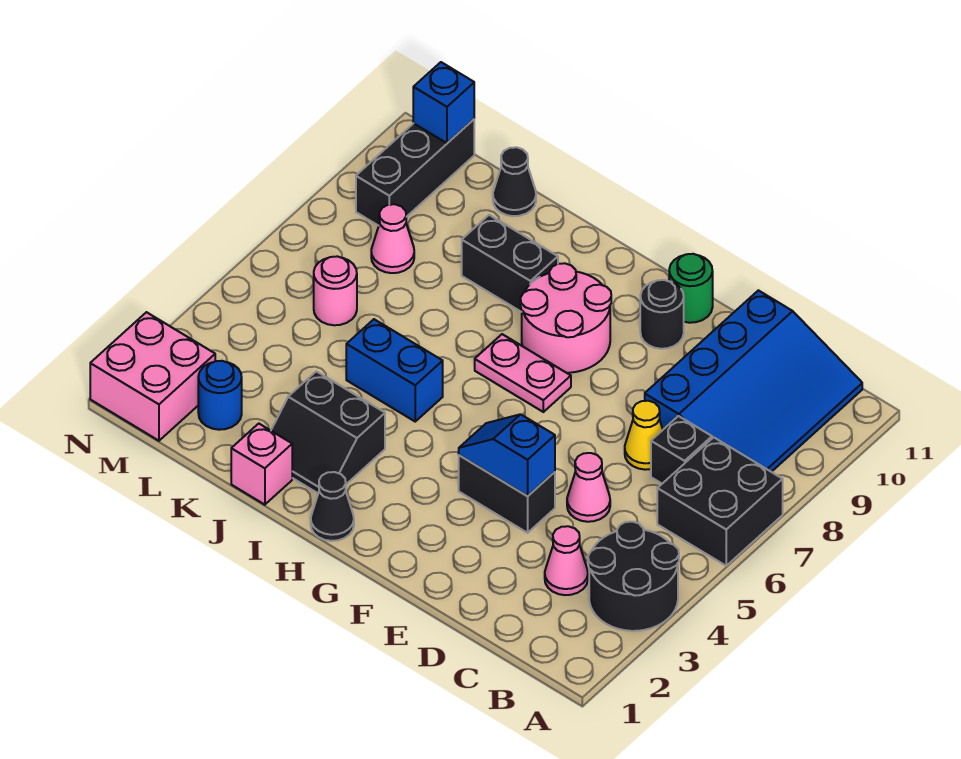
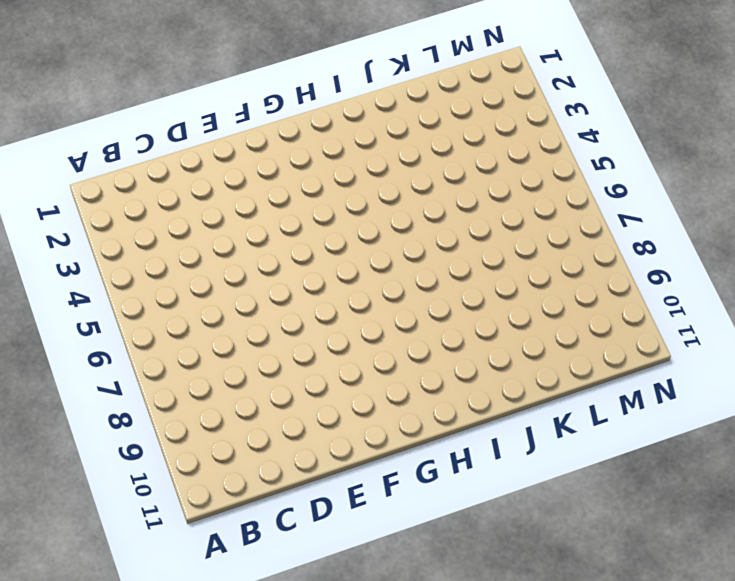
none -> black round brick A3:B4 level 1
none -> black brick A6:B7 level 1
none -> blue slope B8:D11 level 1 top D

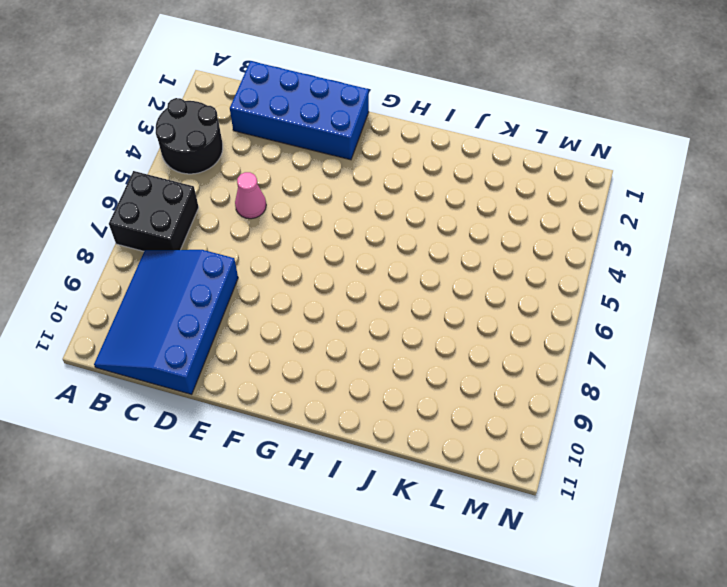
blue brick C1:F2 level 1 -> none
none -> pink cone C3 level 1
none -> black brick C7 level 1
none -> yellow cone D7 level 1

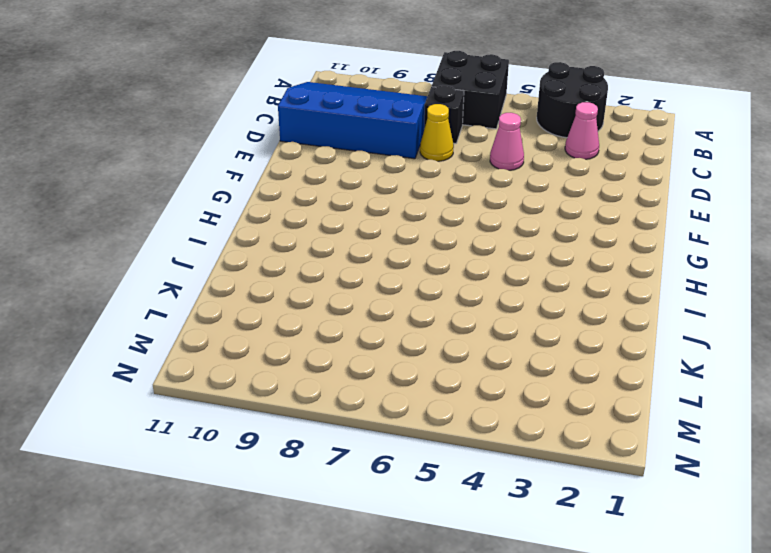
none -> black brick E4:F4 level 1
none -> black round brick F10 level 1
none -> green round brick F11 level 1

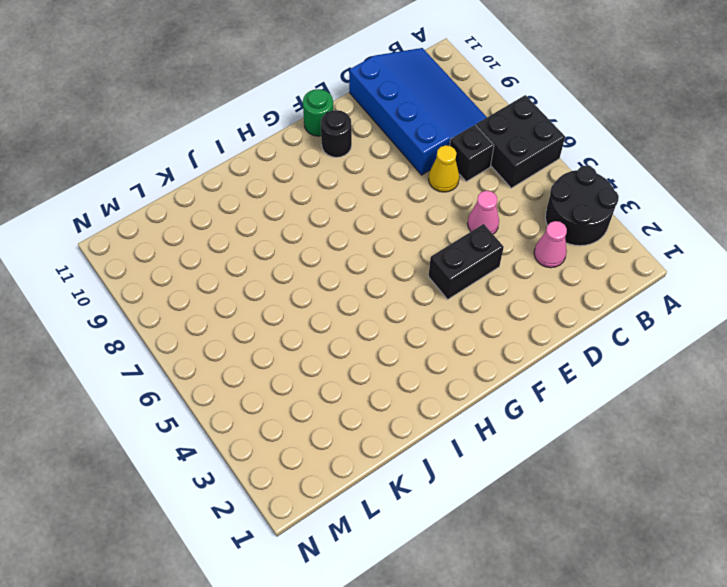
none -> pink plate G7:H7 level 1
none -> pink round brick G8:H9 level 1
none -> black cone H1 level 1

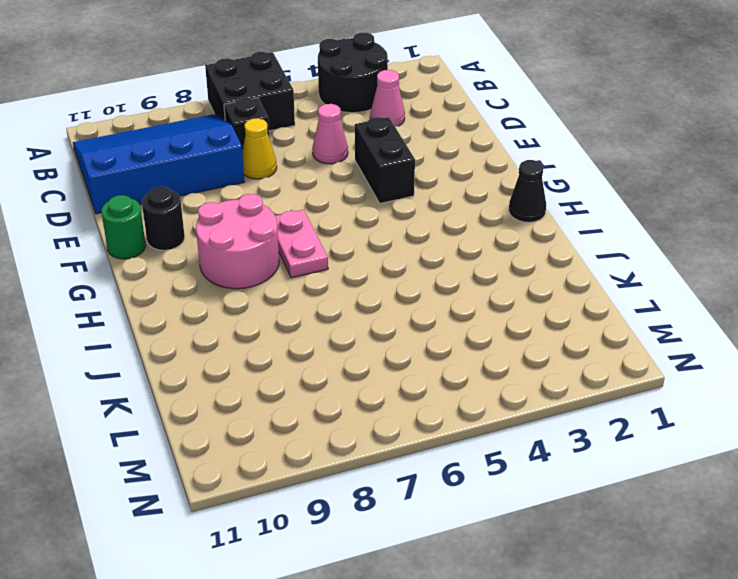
none -> black slope I2:J3 level 1 top 3
none -> blue brick I5:J5 level 1
none -> black brick I9:J9 level 1

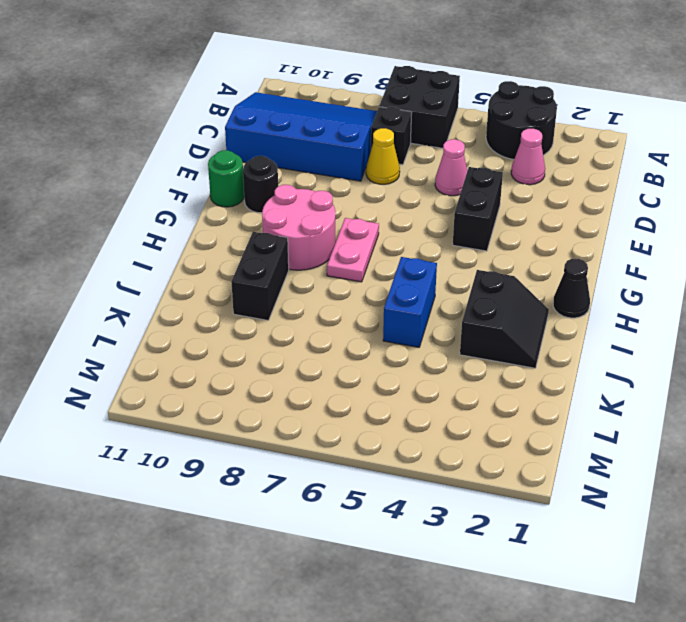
none -> pink brick J1 level 1
none -> black cone K11 level 1
none -> blue round brick L2 level 1

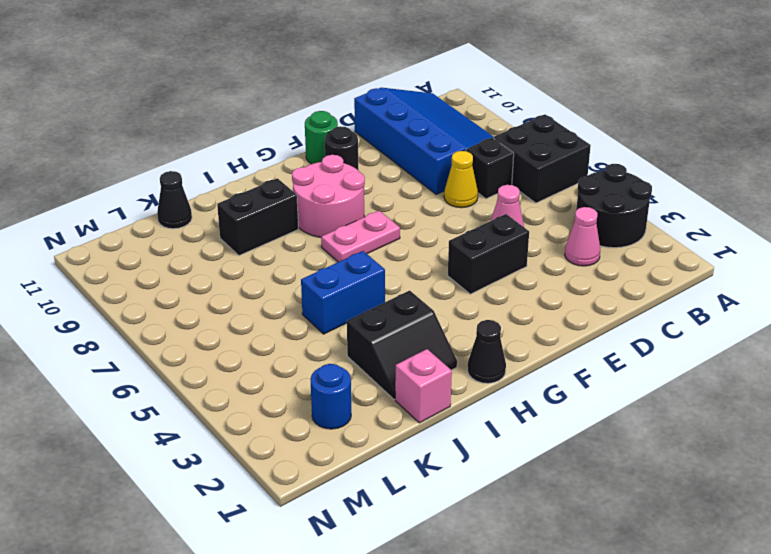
none -> pink round brick L6 level 1
none -> pink cone L8 level 1
none -> pink brick M1:N2 level 1

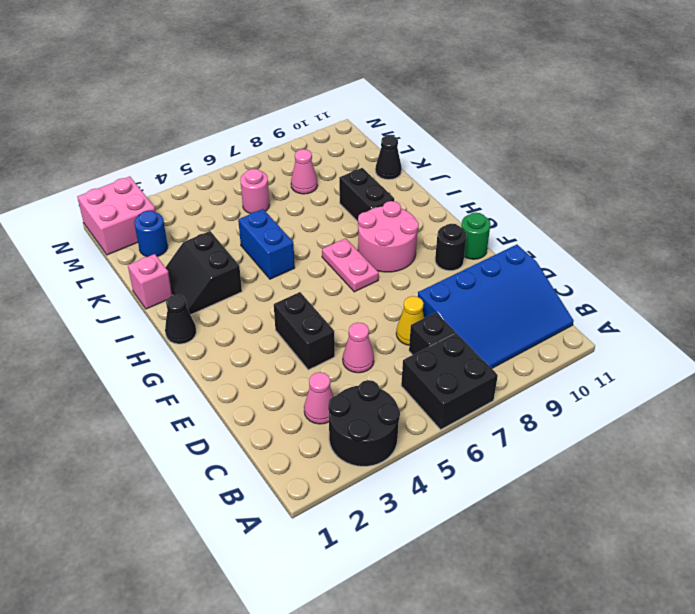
none -> black brick M9:M11 level 1
none -> blue slope E4:F4 level 2 top E
none -> blue brick M11 level 2

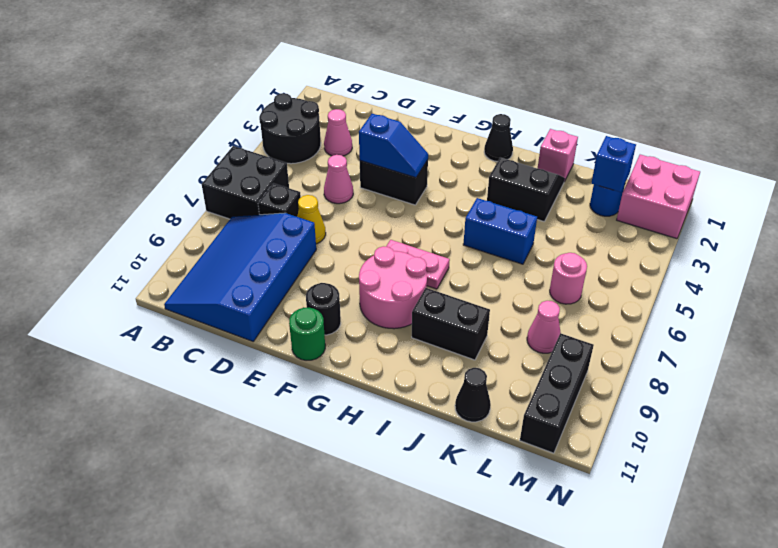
blue brick L2 level 2 -> blue brick M11 level 2

